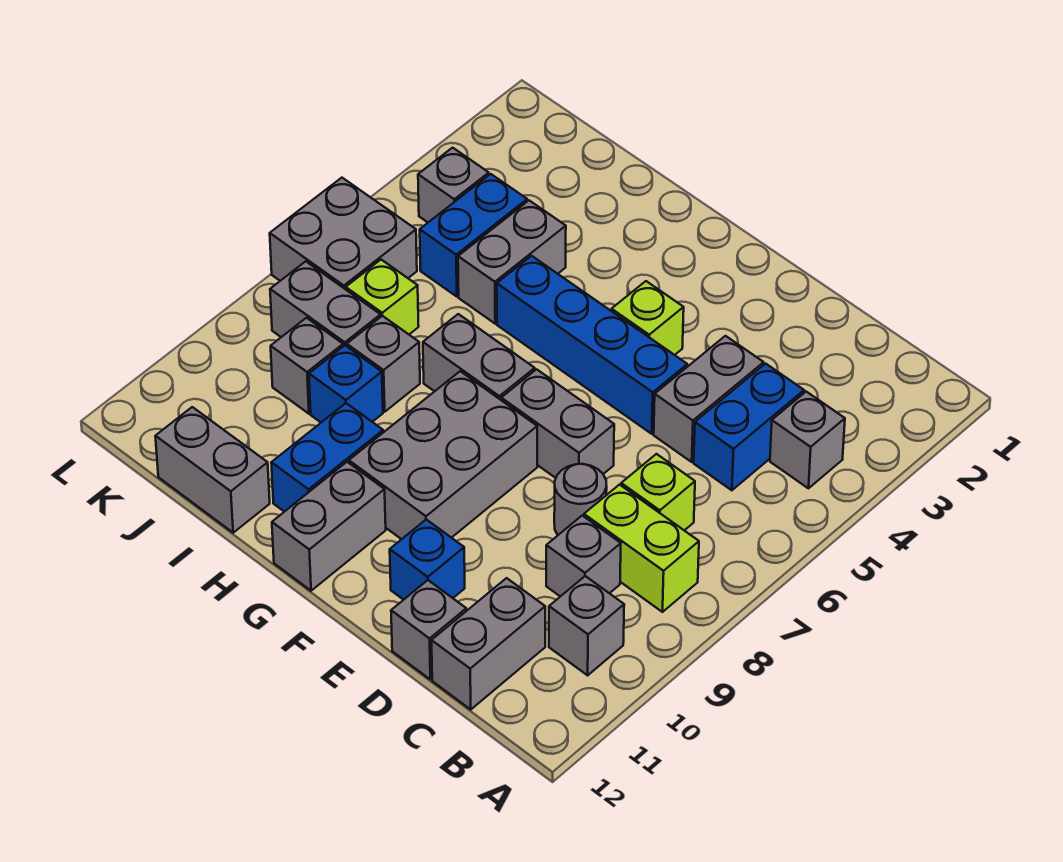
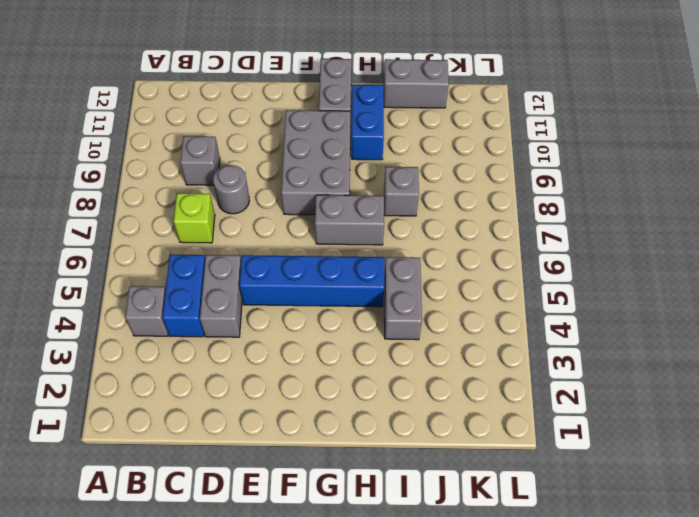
none -> lime brick B8:C8 level 1
none -> grey brick B10 level 1
none -> grey brick C11:C12 level 1

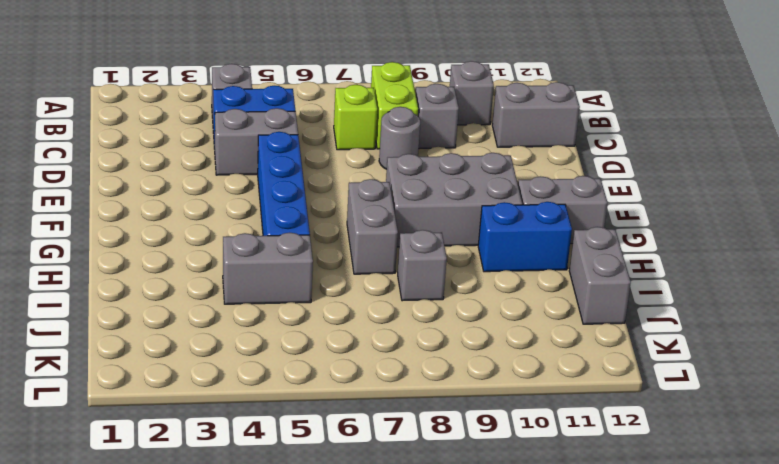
none -> grey brick D12 level 1
none -> grey brick E7:F7 level 1
none -> blue brick E11 level 1

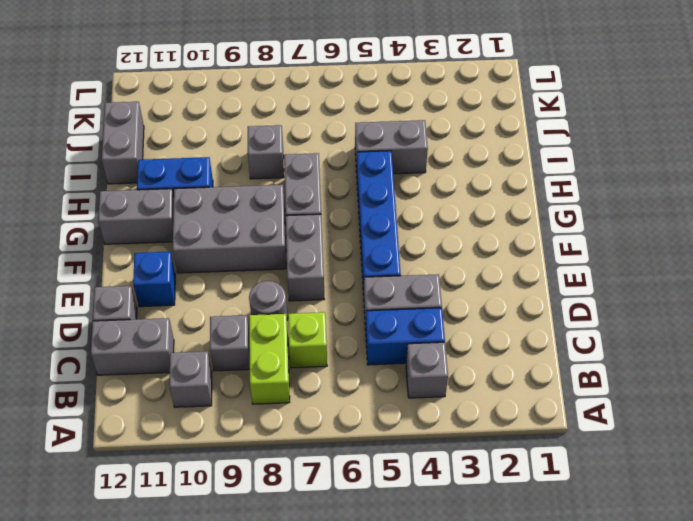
none -> lime brick F4 level 1
none -> blue brick I9 level 1
none -> blue brick J4:J5 level 1

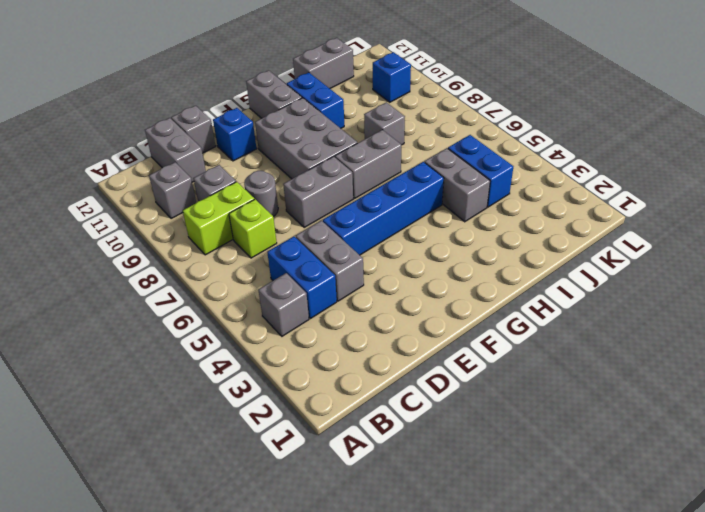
blue brick K10 level 1 -> blue brick I9 level 1
none -> lime brick F4 level 1
none -> lime brick J7 level 1
none -> grey brick J8:K8 level 1

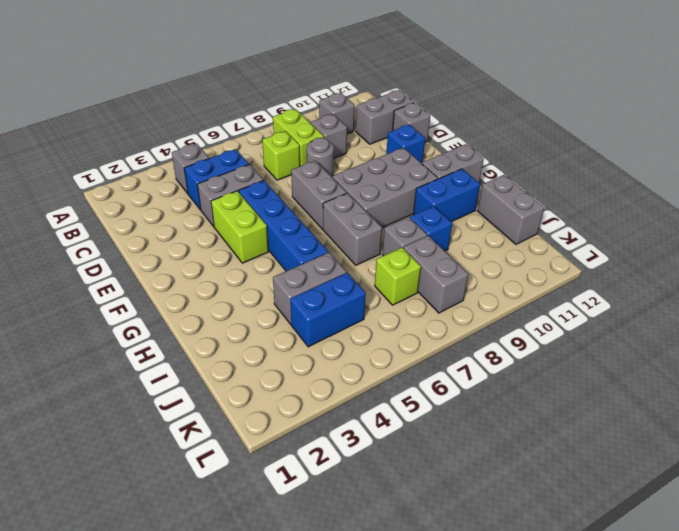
lime brick E4:F4 level 1 -> lime brick F4 level 1
none -> grey brick J9 level 1
none -> grey brick K4 level 1
none -> grey brick K6:L7 level 1

